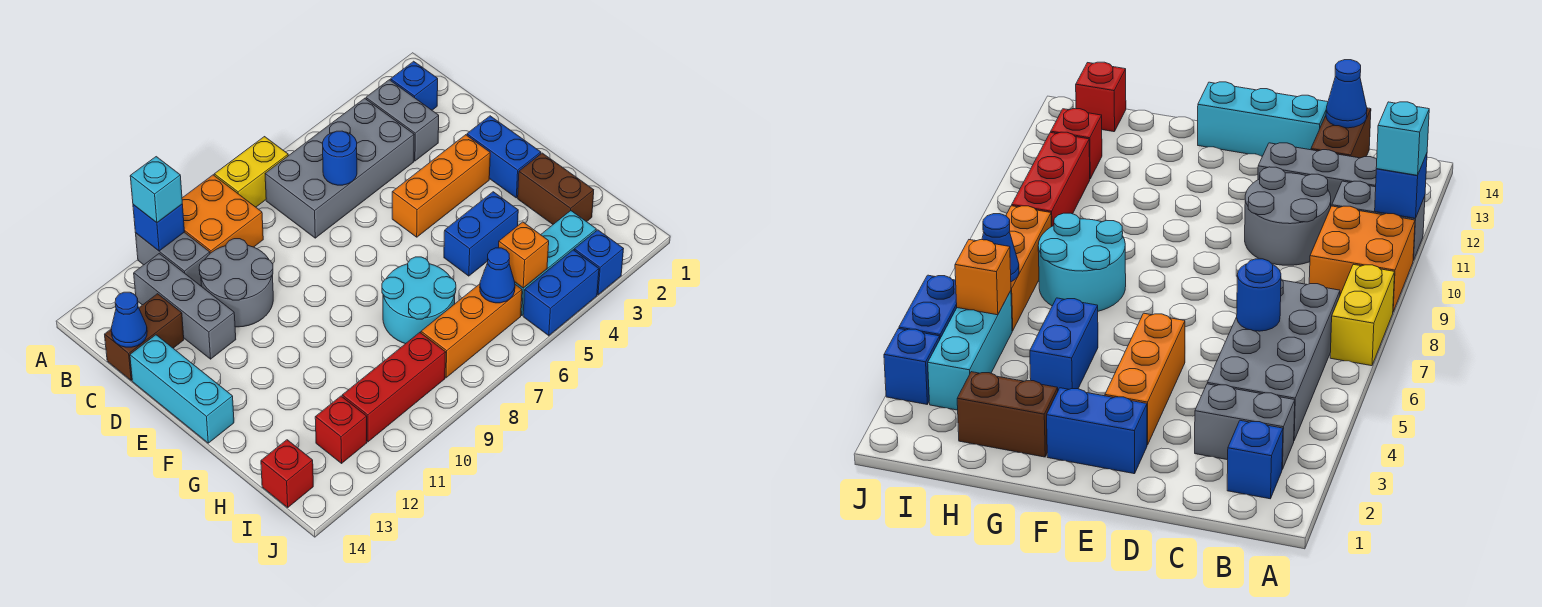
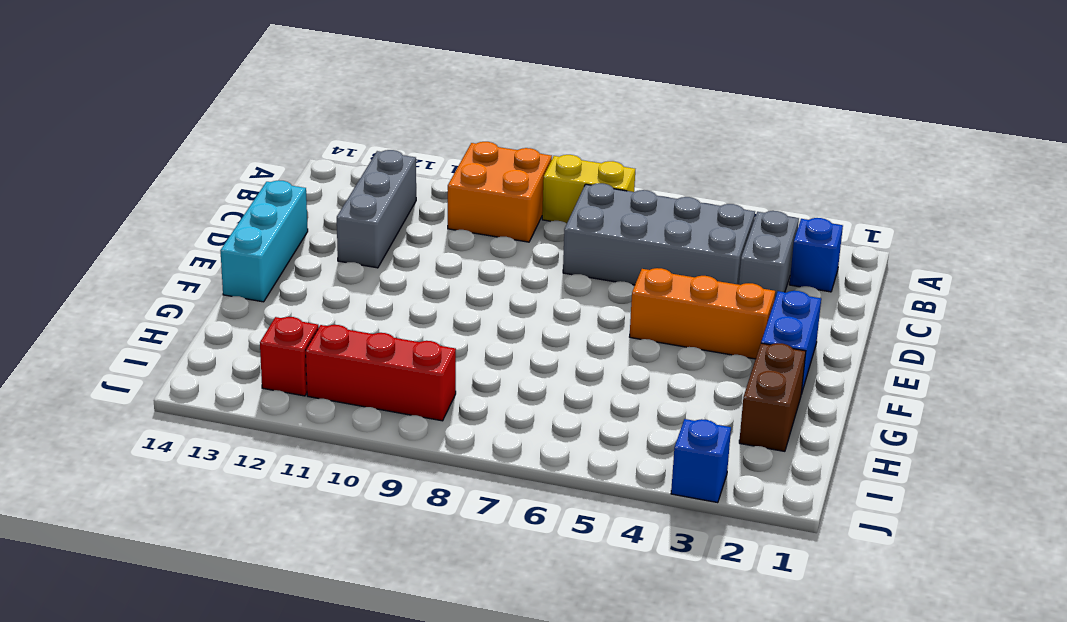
none -> grey brick A11:B11 level 1
none -> grey round brick C10:D11 level 1
none -> brown brick C13:C14 level 1

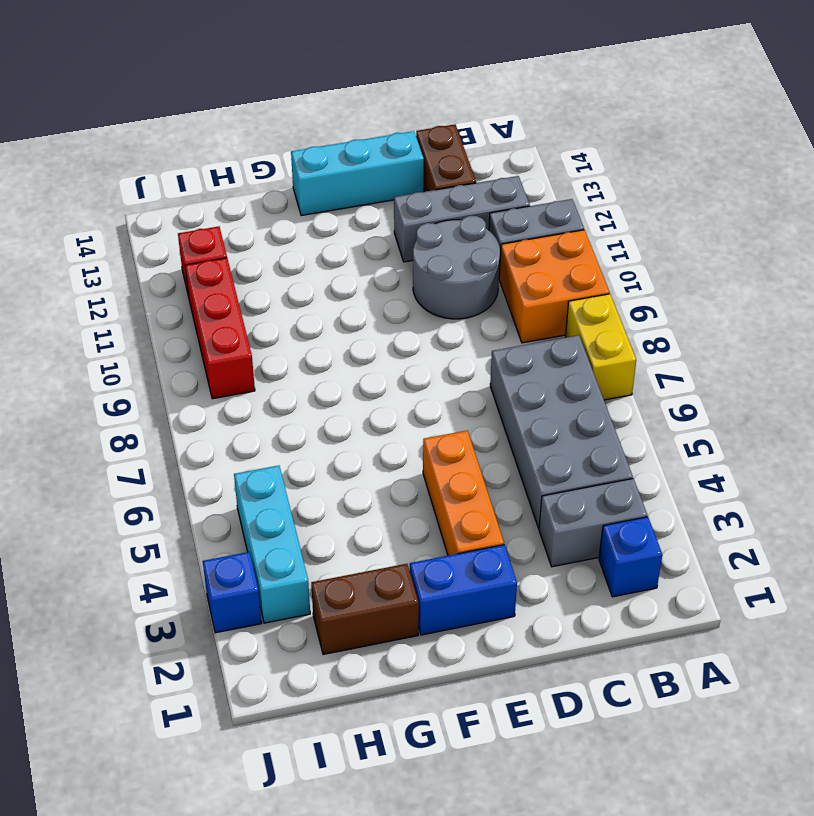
none -> blue brick G4:G5 level 1
none -> cyan round brick G7:H8 level 1
none -> orange brick I6:I8 level 1

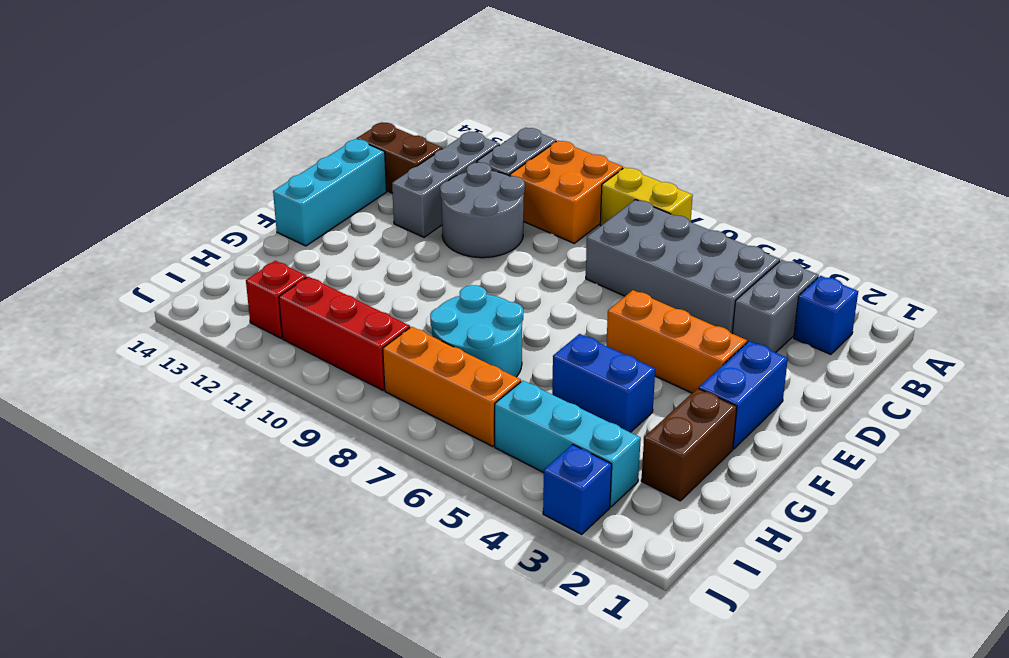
none -> red brick I14 level 1
none -> blue brick J4:J5 level 1
none -> blue brick A11 level 2

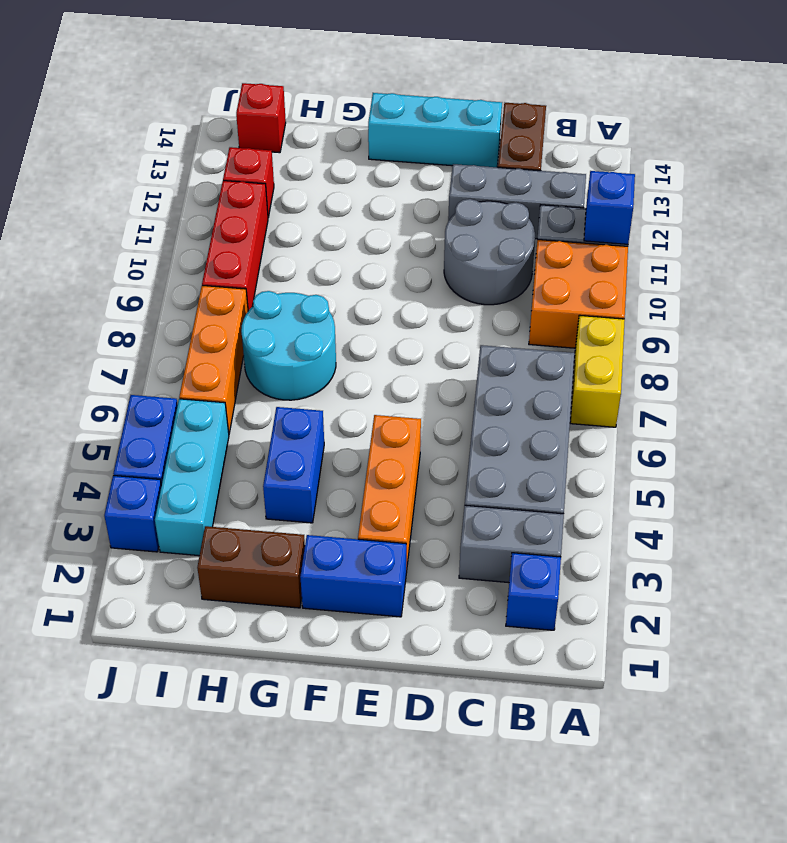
none -> blue round brick C6 level 2
none -> blue cone C14 level 2
none -> orange brick I5 level 2

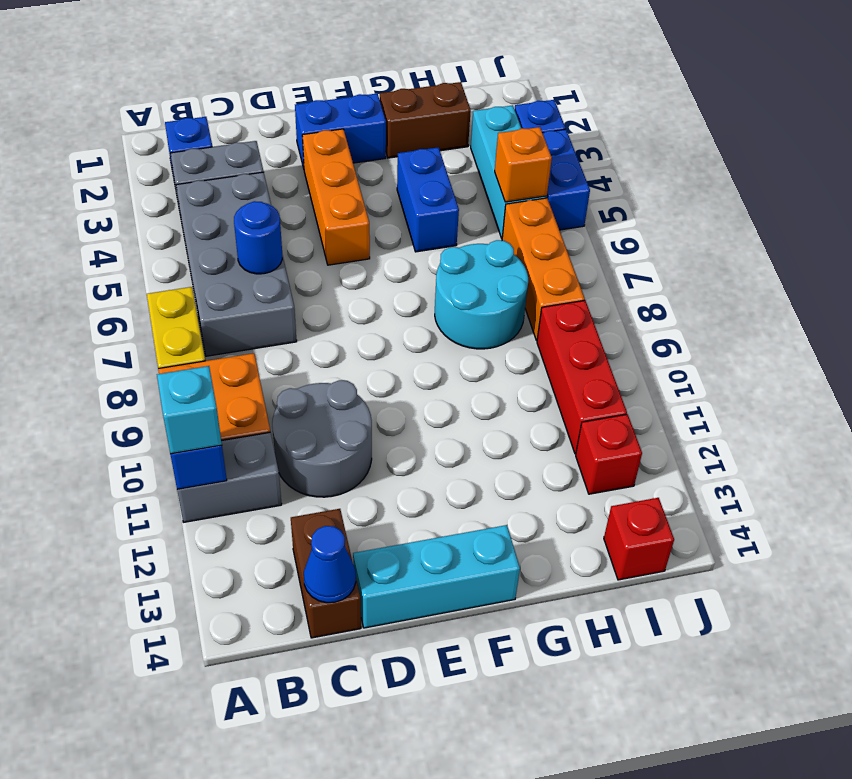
none -> grey brick B12:D12 level 1
none -> blue cone I6 level 2

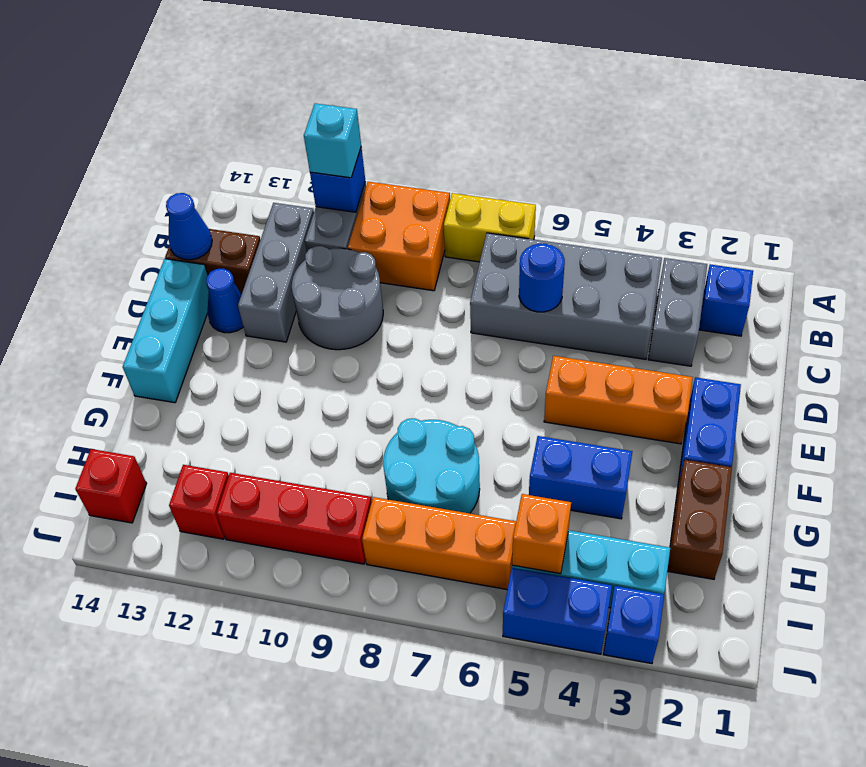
blue cone D13 level 1 -> blue cone I6 level 2

